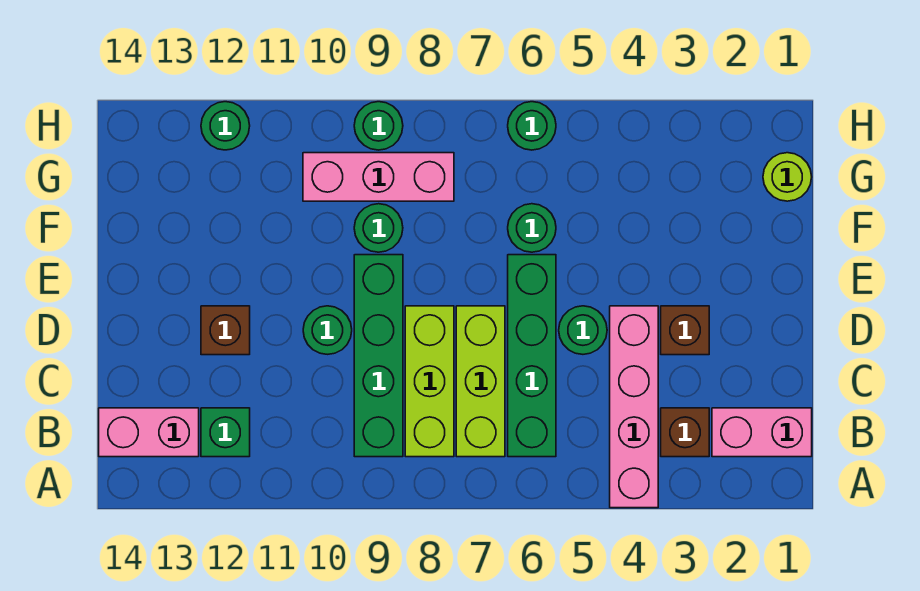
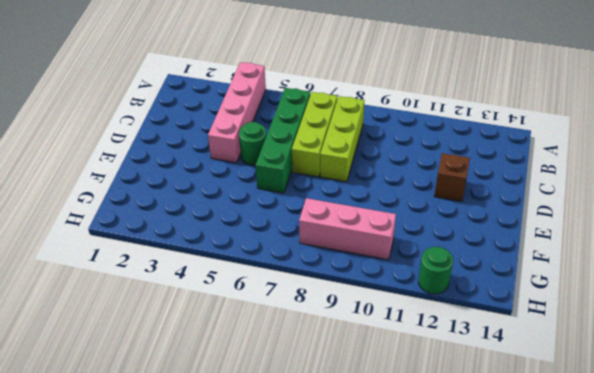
none -> pink brick B1:B2 level 1
none -> brown brick B3 level 1
none -> green brick B9:E9 level 1

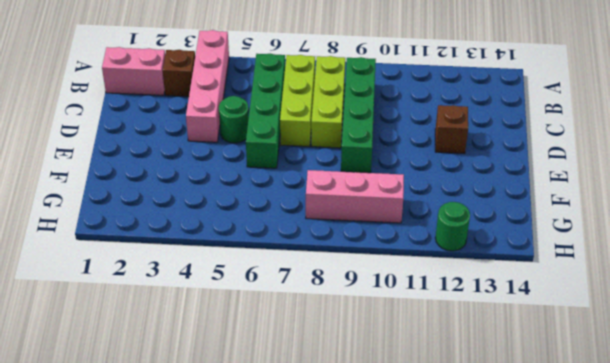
none -> green brick B12 level 1
none -> pink brick B13:B14 level 1
none -> brown brick D3 level 1

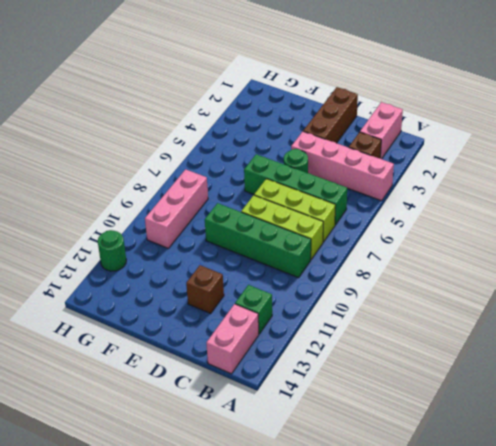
brown brick D1:D3 level 1 -> brown brick D3 level 1
none -> green round brick D10 level 1
none -> green round brick F6 level 1
none -> green round brick F9 level 1

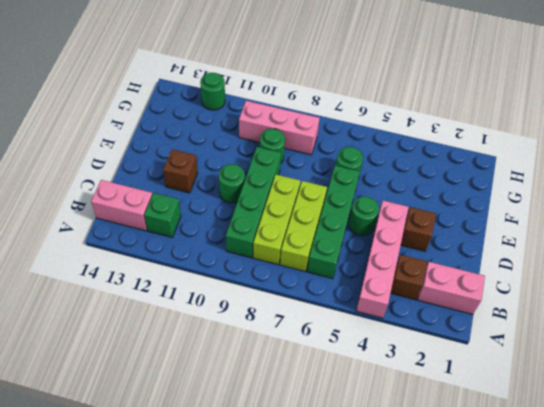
none -> lime round brick G1 level 1
none -> green round brick H6 level 1
none -> green round brick H9 level 1

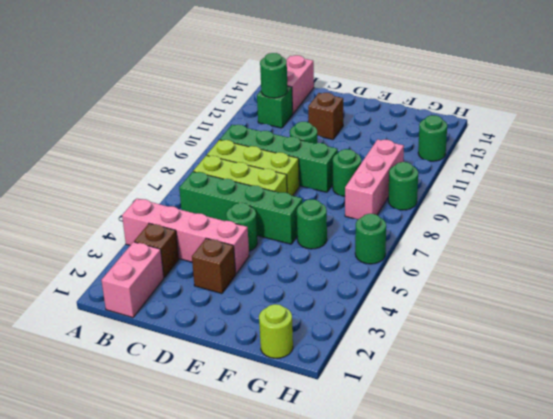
green round brick B12 level 2 -> none

